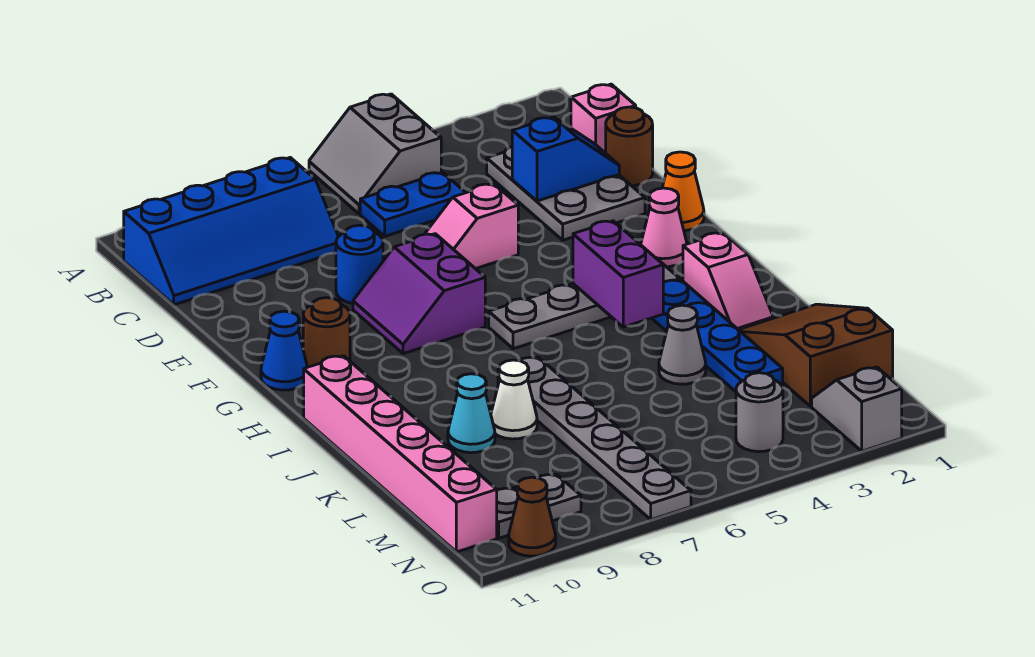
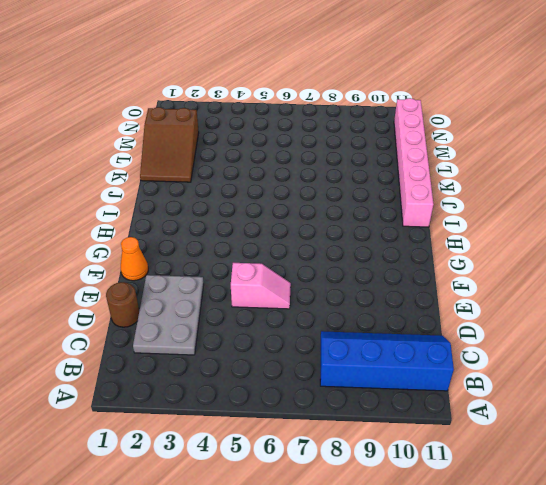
none -> grey slope A5:B6 level 1 top 5
none -> pink brick C1 level 1
none -> blue plate C5:C6 level 1

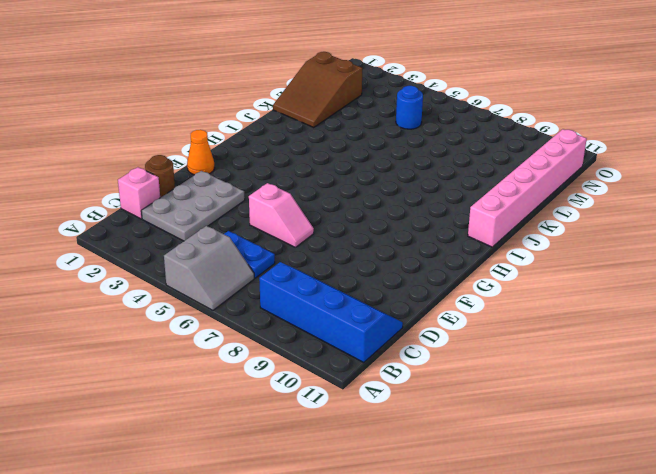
blue round brick M5 level 1 -> blue round brick E8 level 1
none -> purple slope F7:G8 level 1 top 7
none -> pink cone G2 level 1
none -> brown round brick G10 level 1

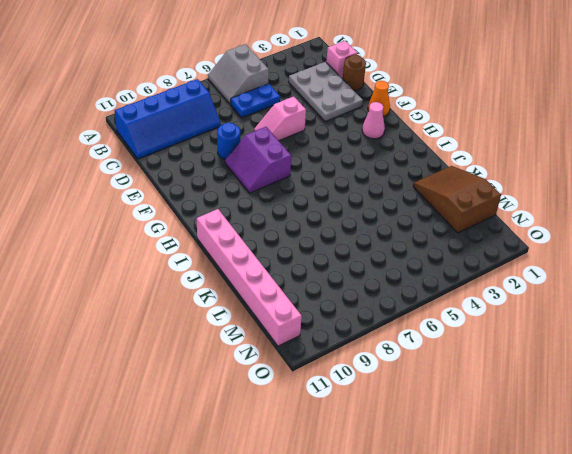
none -> brown round brick G10 level 1
none -> blue cone G11 level 1
none -> grey plate H3:H6 level 1

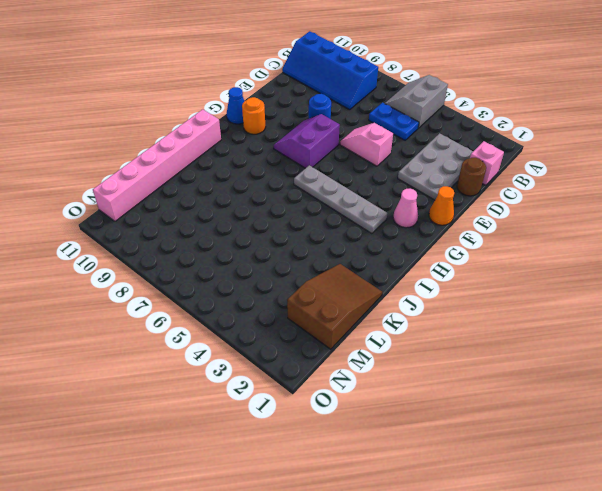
orange round brick G10 level 1 -> brown round brick G10 level 1
none -> pink slope I2:J2 level 1 top I
none -> blue plate I3:L3 level 1
none -> grey plate J7:O7 level 1

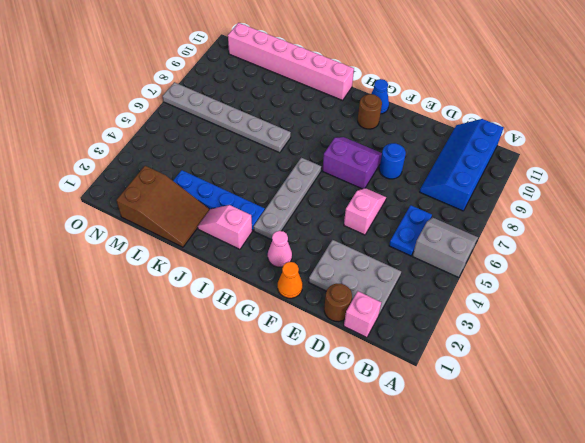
none -> grey cone K4 level 1
none -> white cone K8 level 1
none -> cyan cone K9 level 1

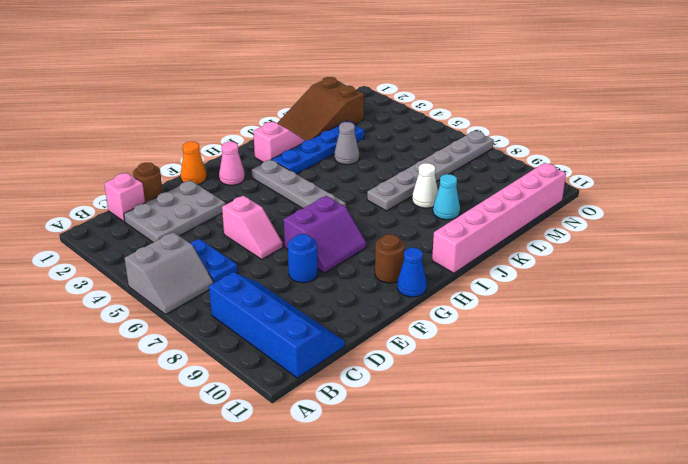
none -> grey slope N2:O2 level 1 top O
none -> grey round brick N4 level 1
none -> grey plate N9:N10 level 1

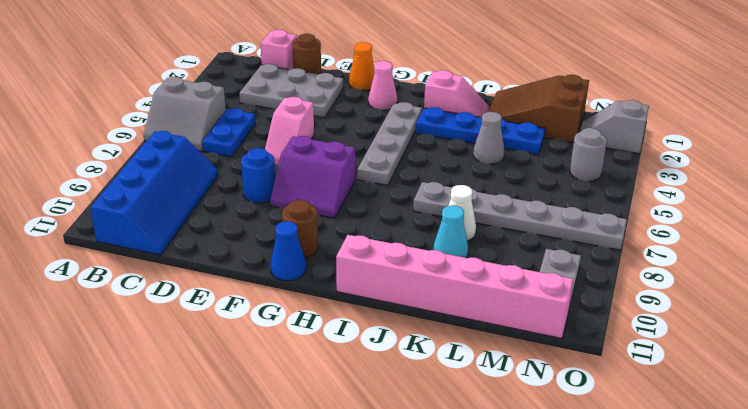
none -> brown cone O10 level 1
none -> blue slope D2:D3 level 2 top 3
none -> purple brick H4:I4 level 2

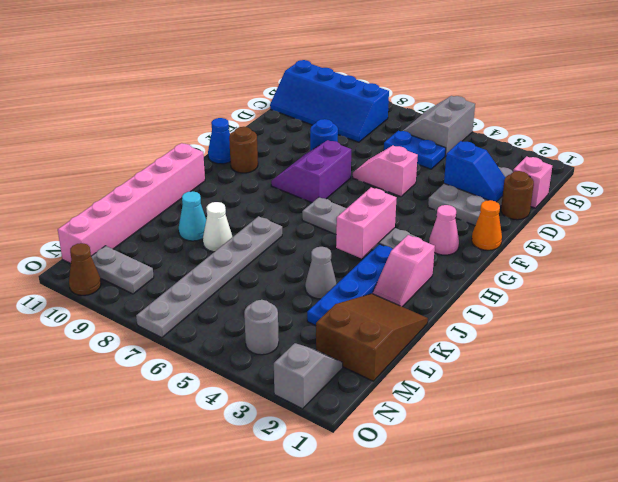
pink brick H4:I4 level 2 -> purple brick H4:I4 level 2

